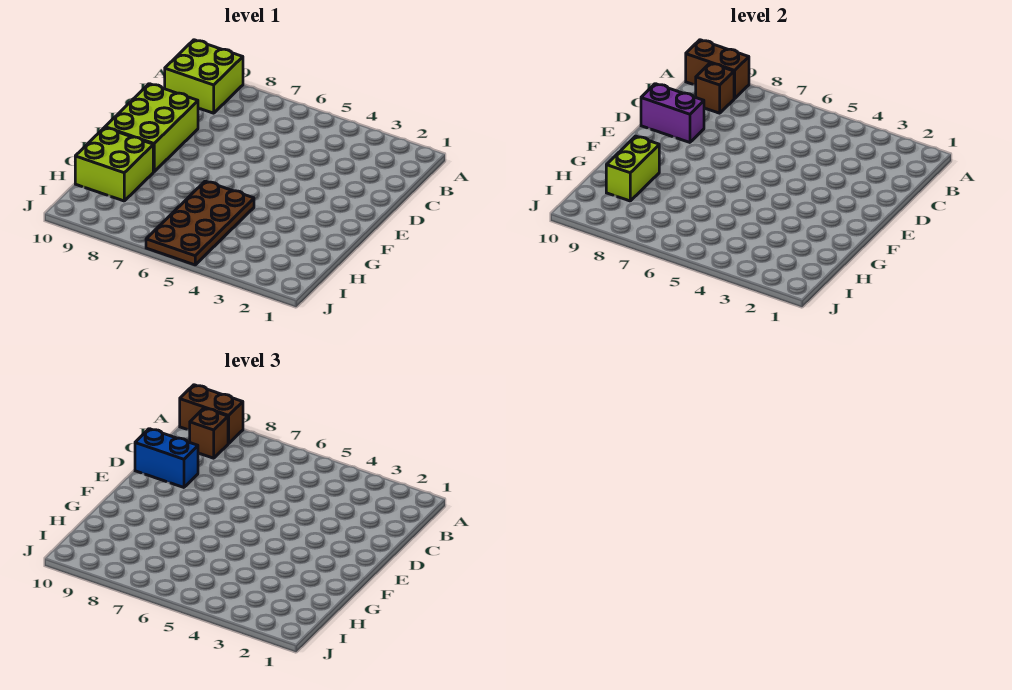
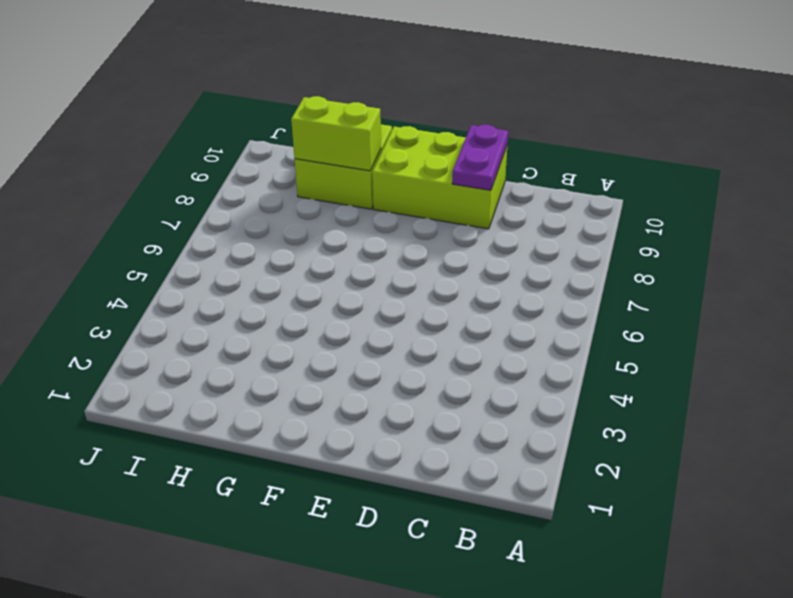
purple plate D9:D10 level 2 -> purple brick D9:D10 level 2
none -> lime brick A9:B10 level 1
none -> brown plate G5:J6 level 1

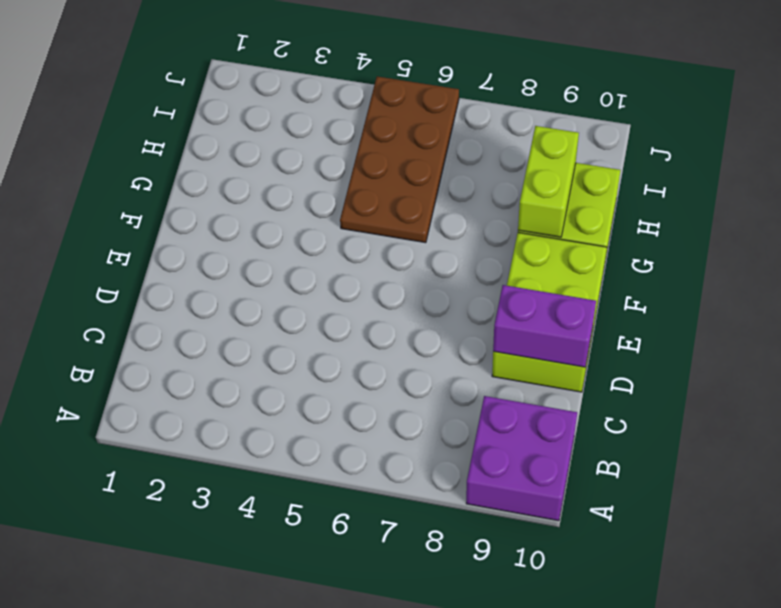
purple brick A9:B10 level 1 -> lime brick A9:B10 level 1
none -> brown brick A9:A10 level 2
none -> brown brick B9 level 2

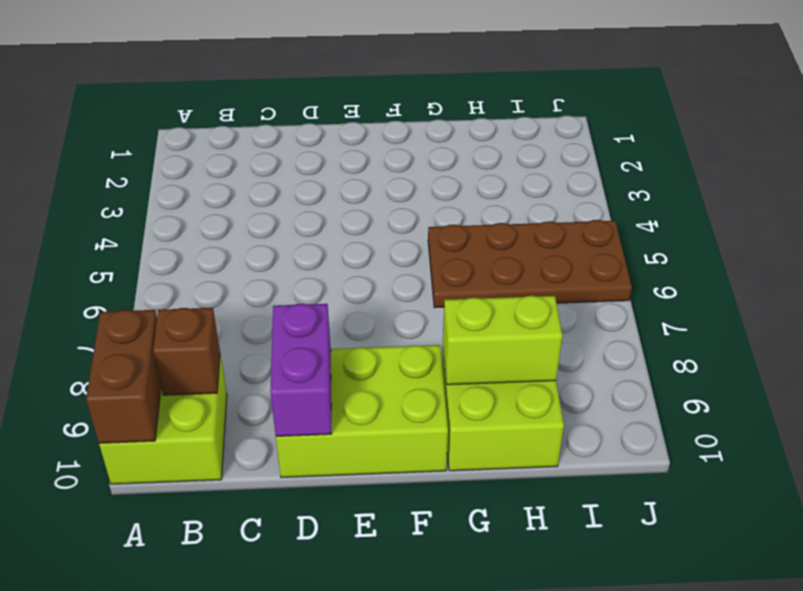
none -> brown brick A9:A10 level 3
none -> brown brick B9 level 3

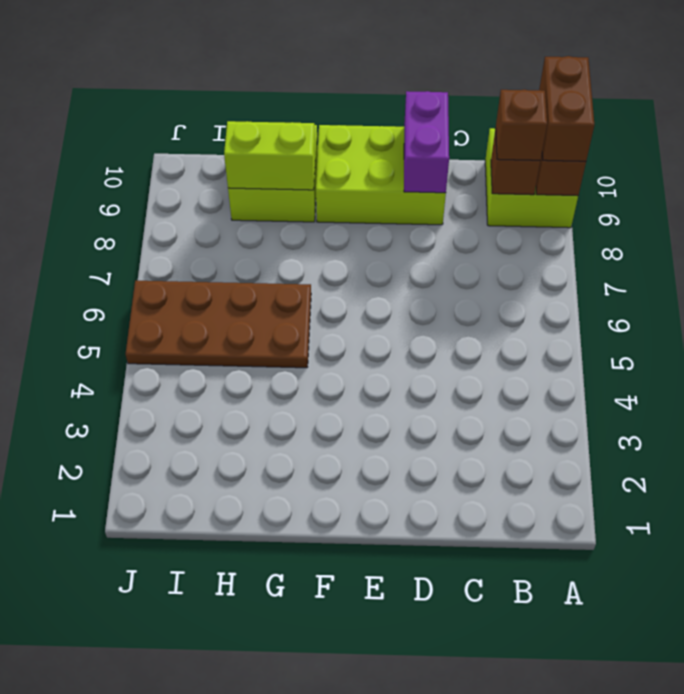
none -> blue brick D9:D10 level 3

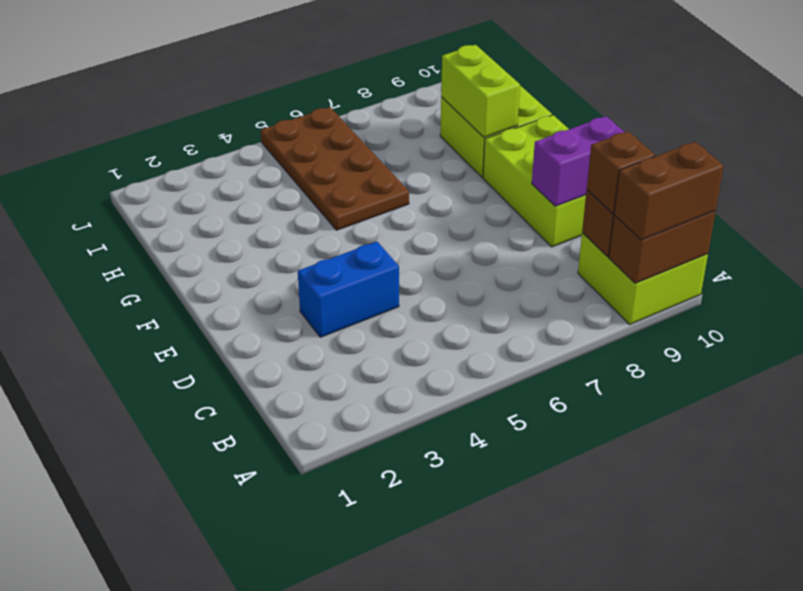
blue brick D3:D4 level 1 -> blue brick D9:D10 level 3

